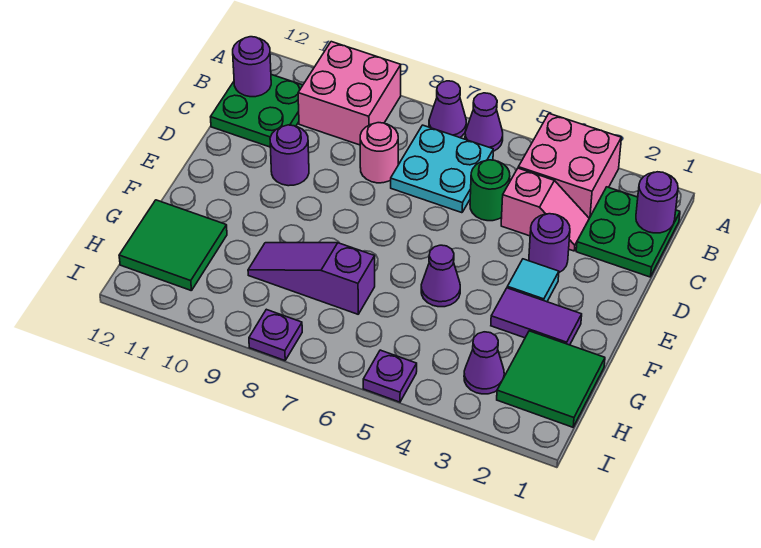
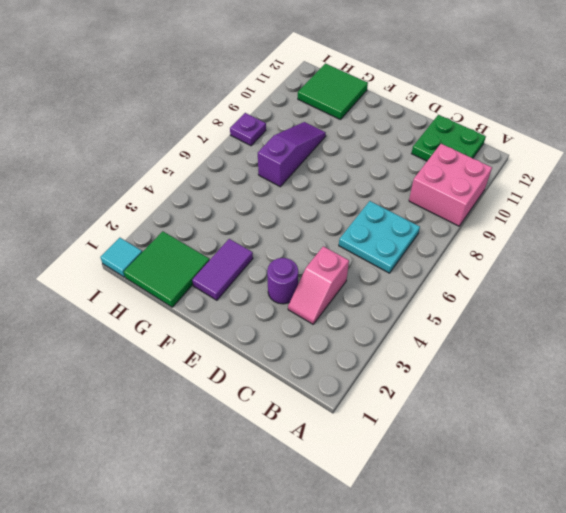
cyan tile I1 level 1 -> cyan tile E3 level 1
none -> pink brick A3:B4 level 1
none -> purple cone A6 level 1
none -> purple cone A7 level 1

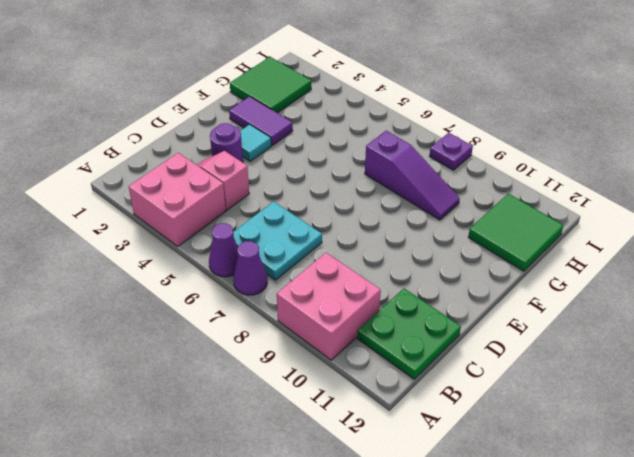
none -> green plate B1:C2 level 1
none -> green round brick C5 level 1
none -> pink round brick C8 level 1

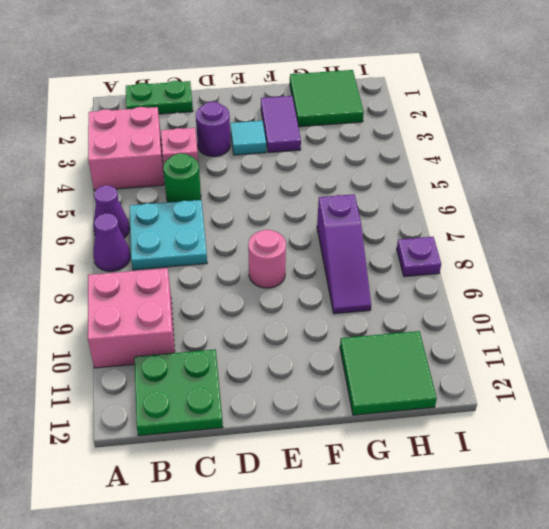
green plate B1:C1 level 1 -> green plate B1:C2 level 1
pink round brick E8 level 1 -> pink round brick C8 level 1
none -> purple round brick D10 level 1
none -> purple cone F5 level 1
none -> purple cone H3 level 1

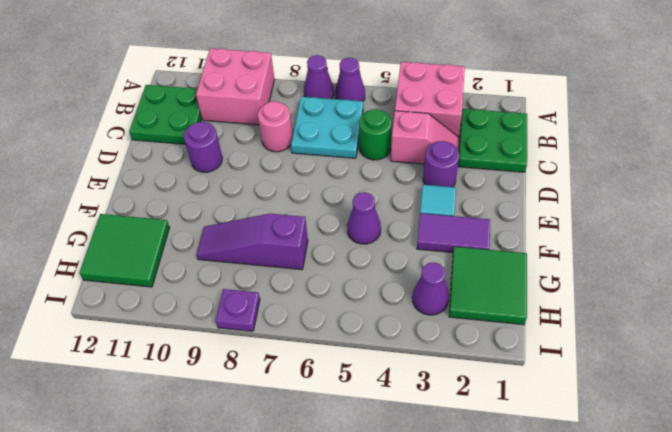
none -> purple plate I5 level 1
none -> purple round brick B1 level 2
none -> purple round brick B12 level 2

